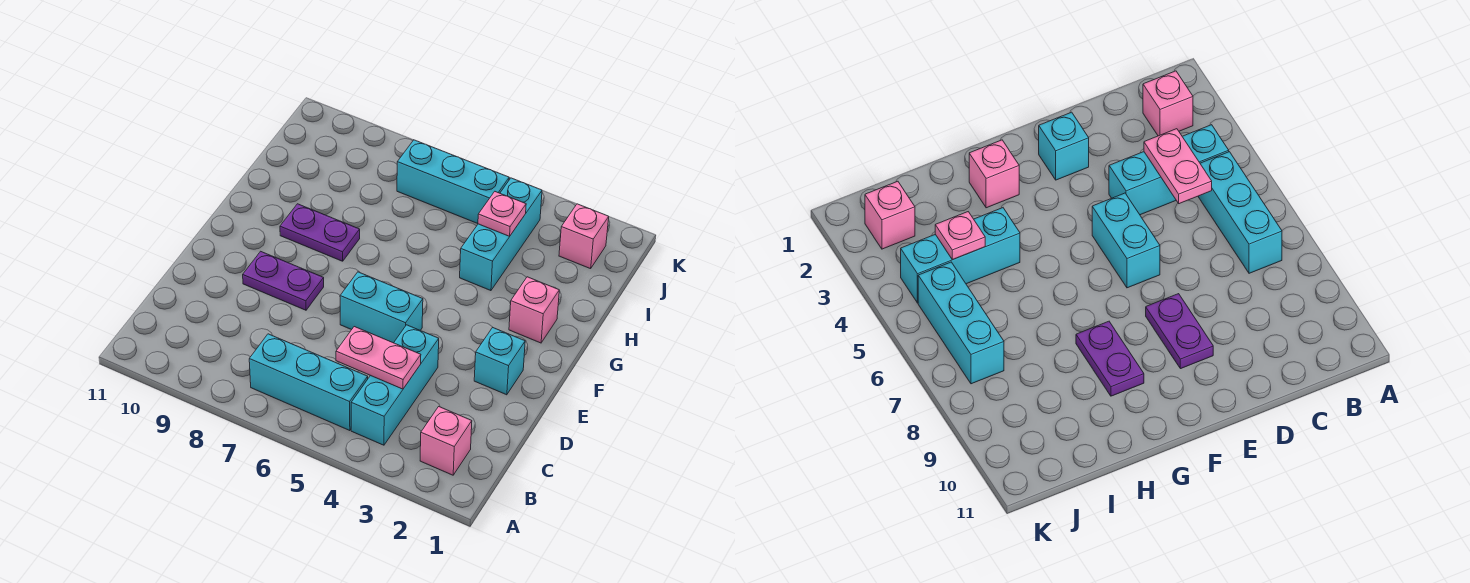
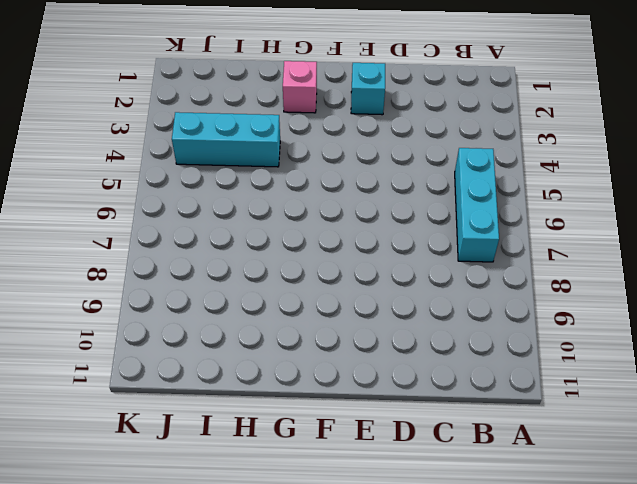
none -> pink brick B2 level 1
none -> cyan brick B4:D4 level 1
none -> cyan brick E5:E6 level 1

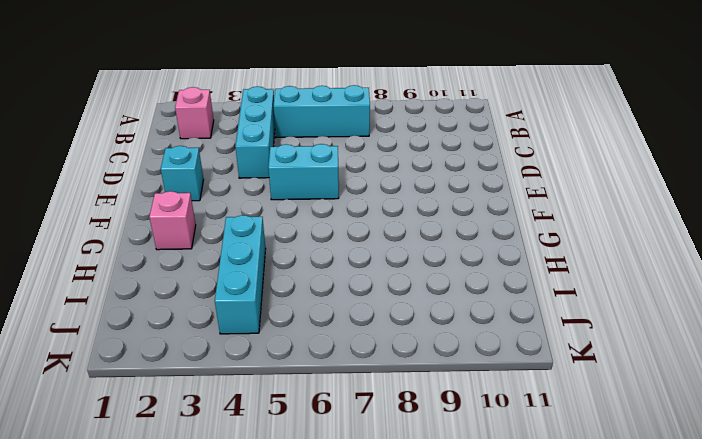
none -> purple plate E8:E9 level 1
none -> purple plate G8:G9 level 1
none -> pink brick J2 level 1

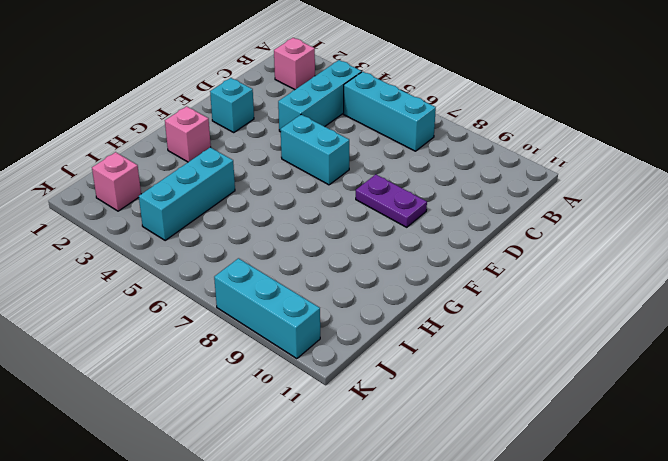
cyan brick K8:K10 level 1 -> cyan brick J5:J7 level 1
none -> purple plate G8:G9 level 1
none -> pink plate C4:C5 level 2
none -> pink plate I4 level 2

